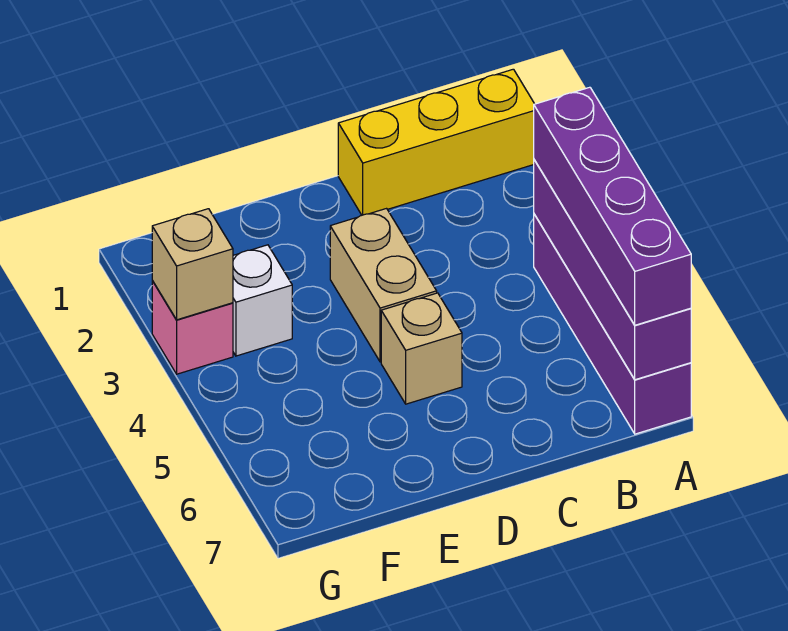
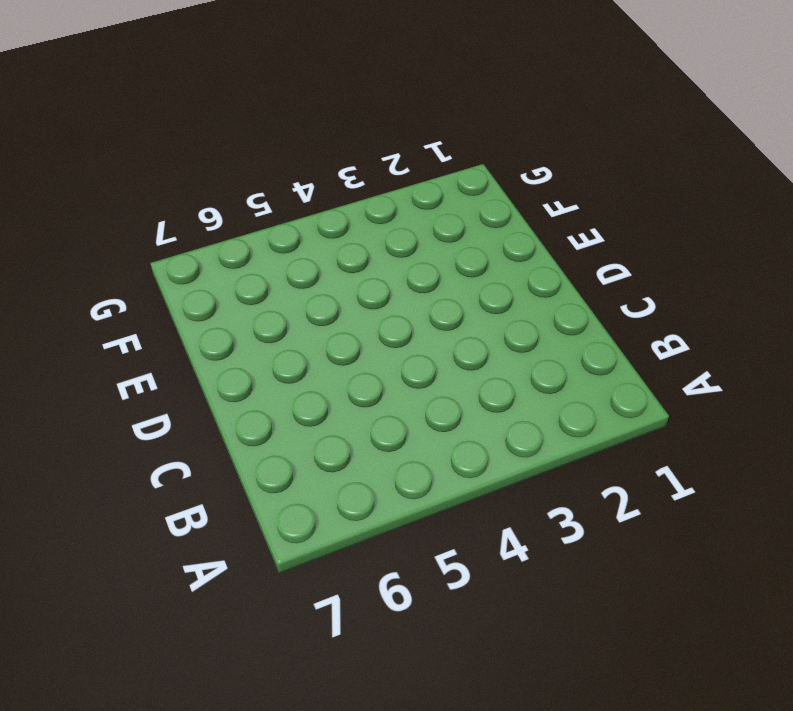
none -> yellow brick A1:C1 level 1
none -> purple brick A4:A7 level 1

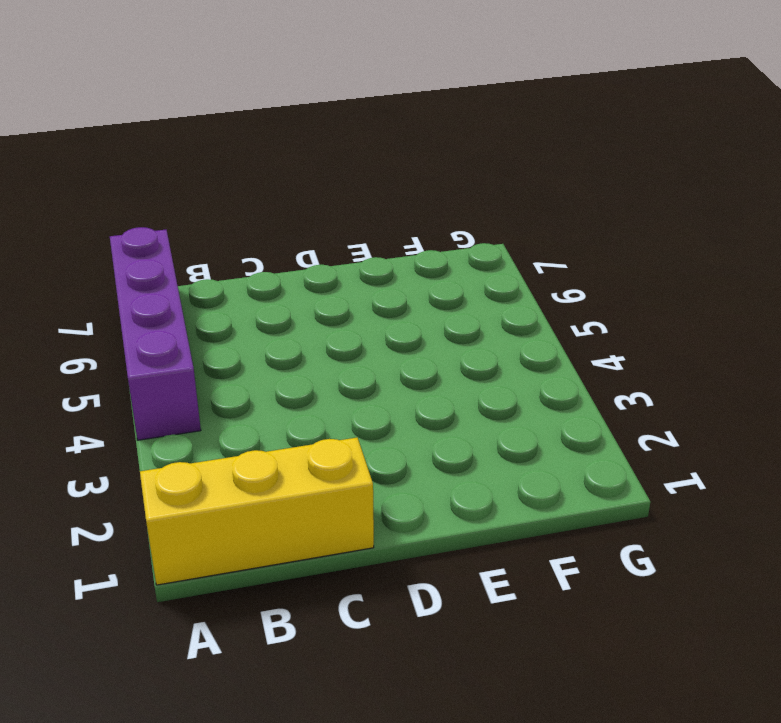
none -> tan brick D3:D4 level 1
none -> tan brick D5 level 1

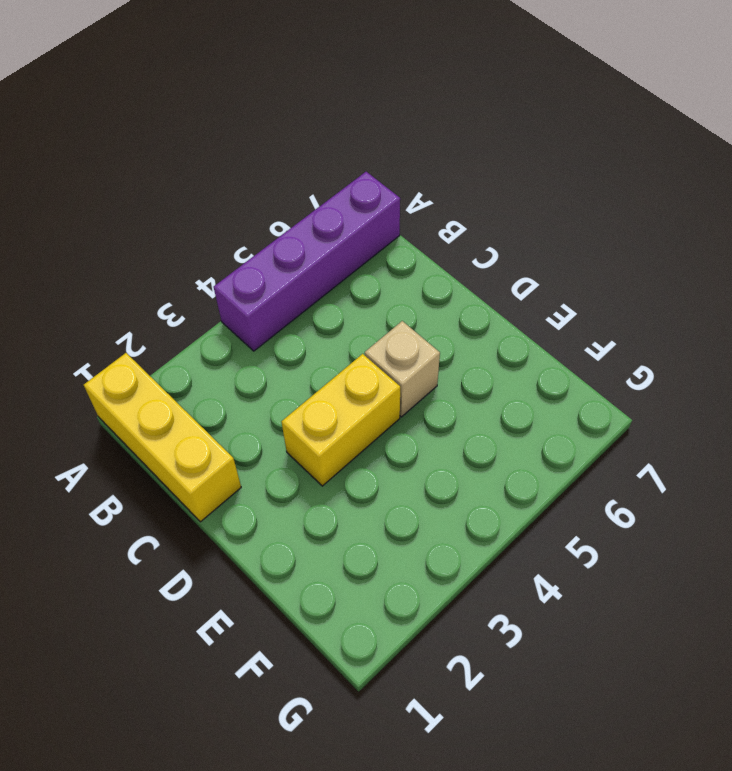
yellow brick D3:D4 level 1 -> tan brick D3:D4 level 1
none -> white brick F3 level 1
none -> pink brick G3 level 1

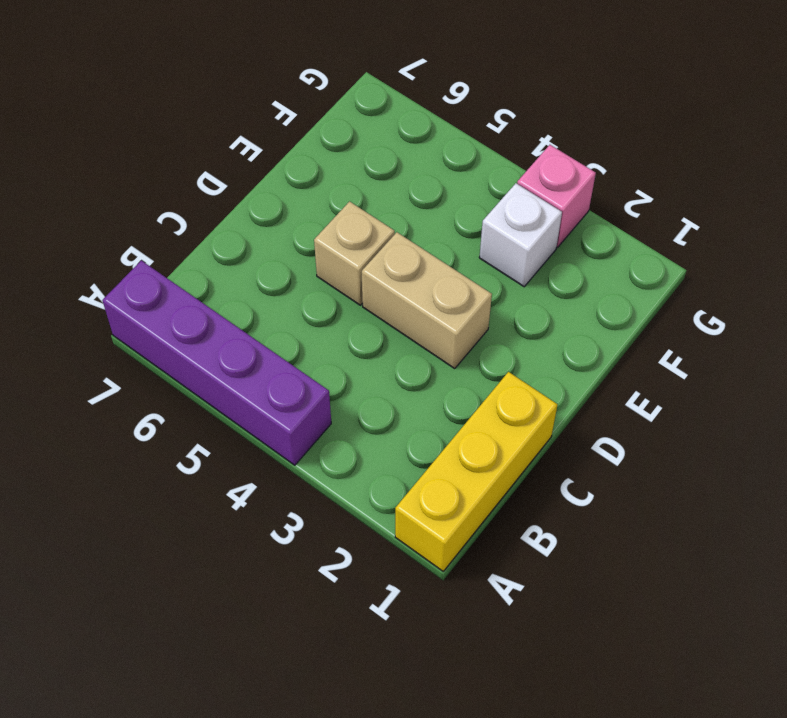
none -> purple brick A4:A7 level 2
none -> tan brick G3 level 2

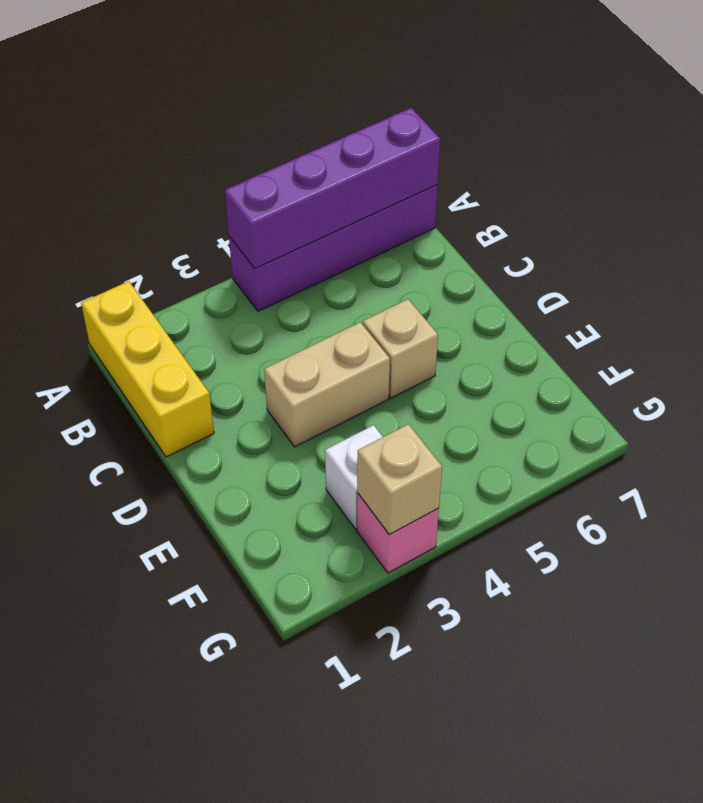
none -> purple brick A4:A7 level 3

